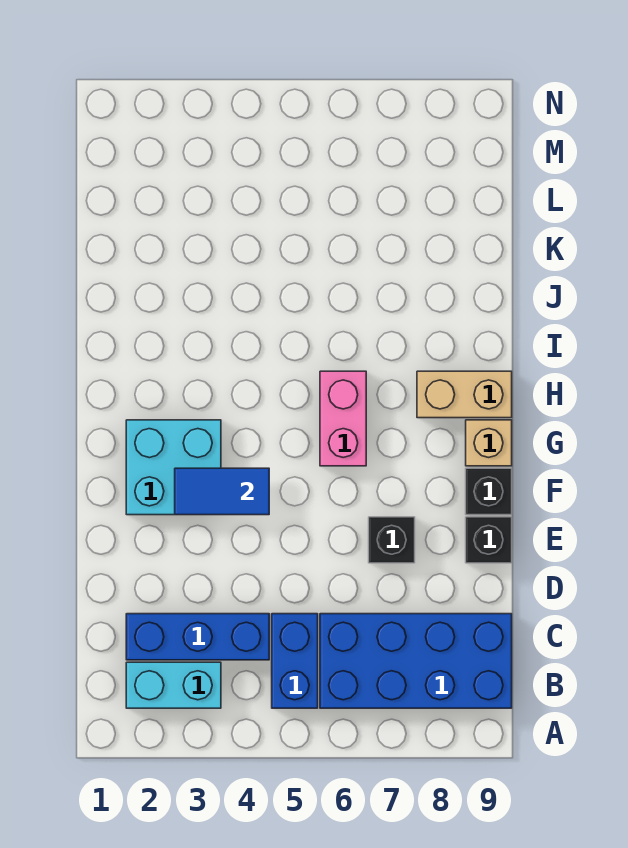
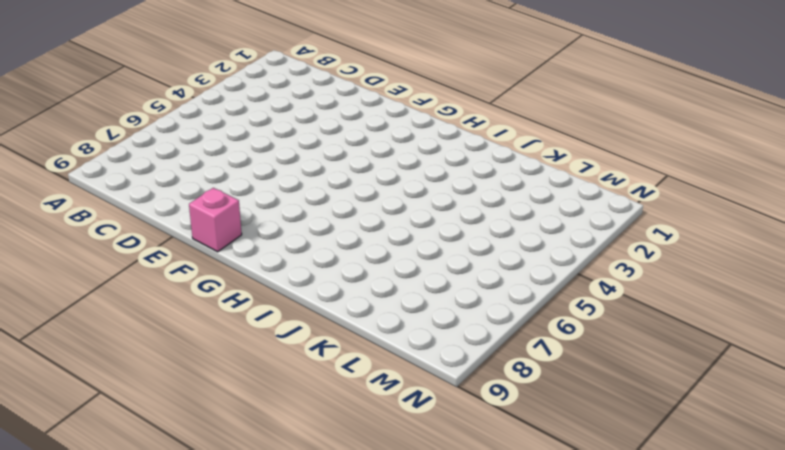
pink brick F9 level 1 -> black brick F9 level 1
none -> cyan brick B2:B3 level 1
none -> blue brick B5:C5 level 1
none -> blue brick B6:C9 level 1

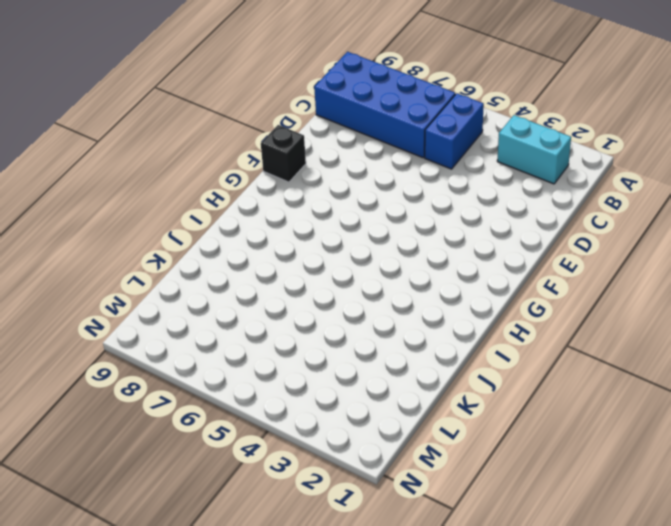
none -> blue brick C2:C4 level 1
none -> black brick E7 level 1
none -> black brick E9 level 1

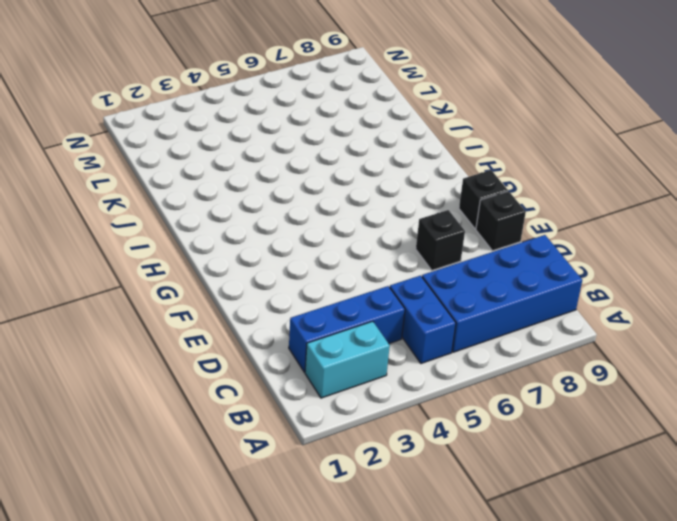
none -> cyan brick F2:G3 level 1
none -> pink brick G6:H6 level 1
none -> tan brick G9 level 1

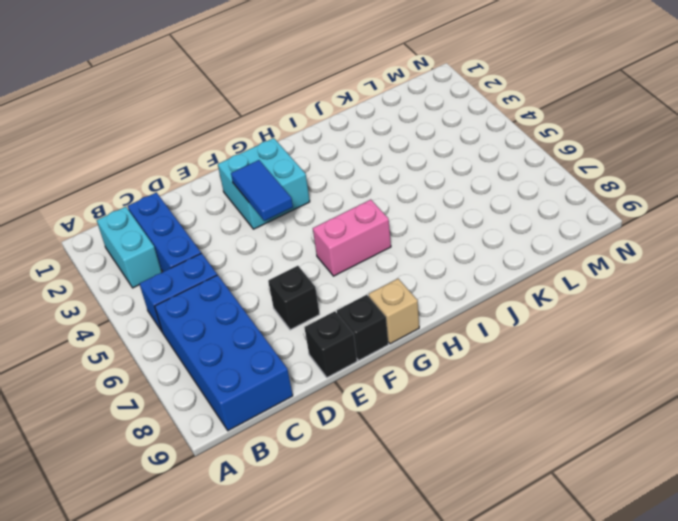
none -> tan brick H8:H9 level 1

